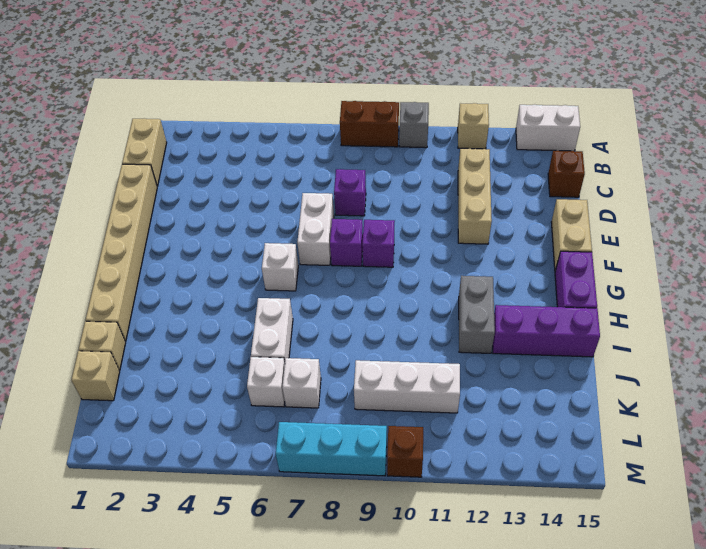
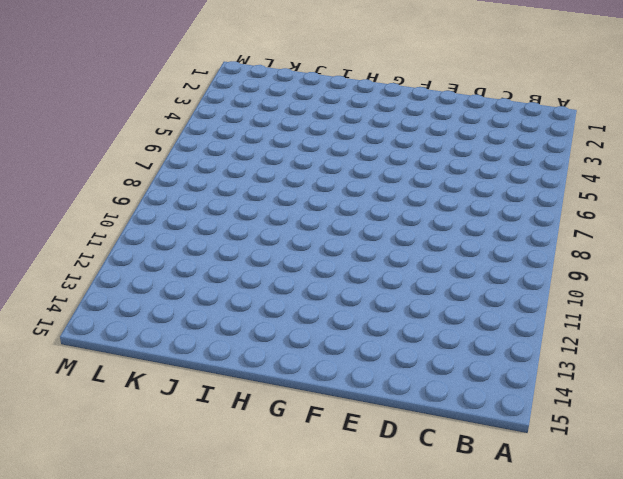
none -> brown brick A8:A9 level 1
none -> grey brick A10 level 1
none -> tan brick A12 level 1

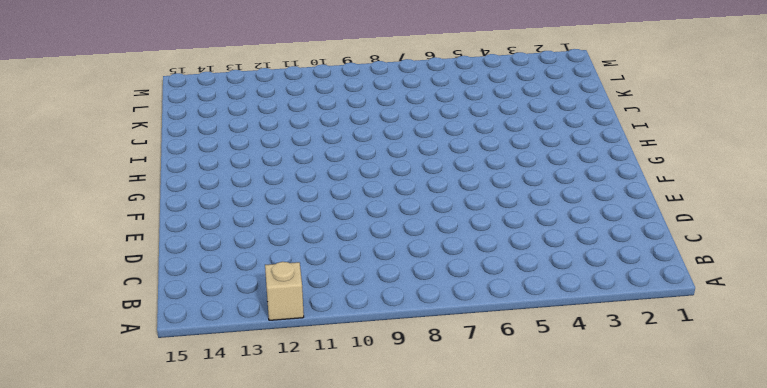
none -> brown brick A8:A9 level 1
none -> grey brick A10 level 1
none -> white brick A14:A15 level 1

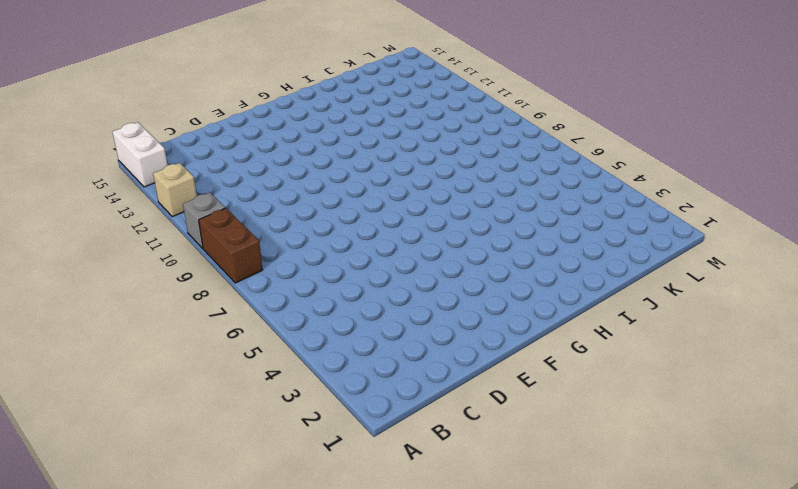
none -> tan brick B1:C1 level 1
none -> tan brick C12:E12 level 1
none -> brown brick C15 level 1

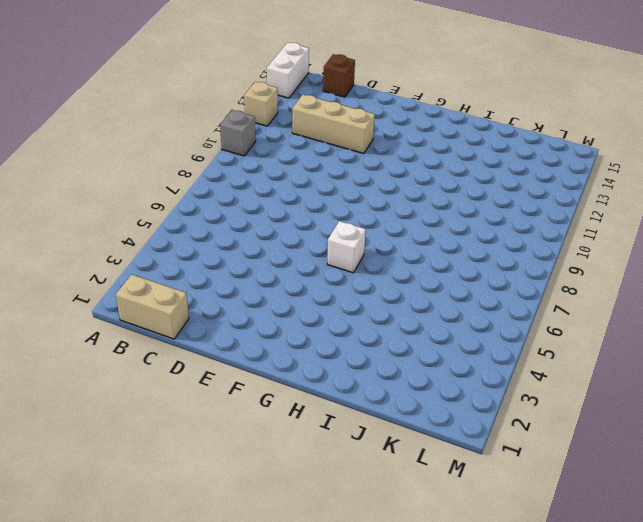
none -> brown brick A8:A9 level 1
none -> tan brick D1:I1 level 1
none -> purple brick D8 level 1

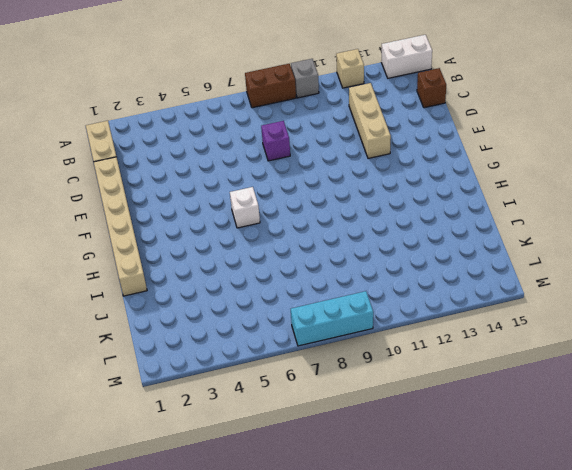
none -> white brick E7:F7 level 1
none -> tan brick E15:F15 level 1
none -> purple brick F8 level 1

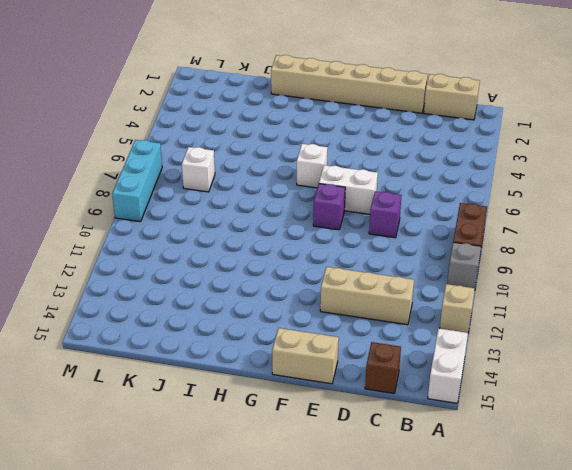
none -> purple brick F9 level 1
none -> purple brick G15:H15 level 1
none -> grey brick H12:I12 level 1

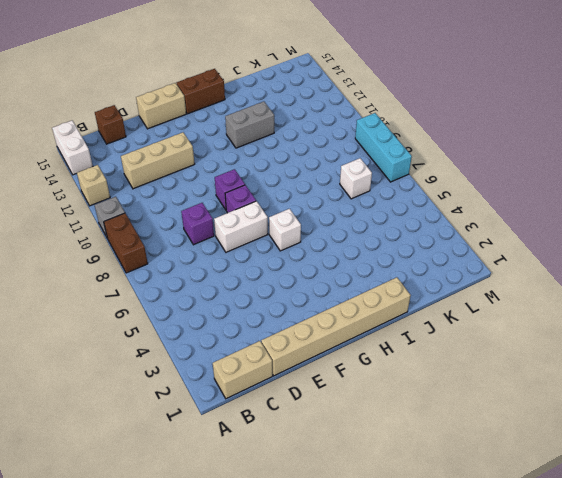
brown brick G15:H15 level 1 -> purple brick G15:H15 level 1
none -> white brick I6:J6 level 1
none -> purple brick I13:I15 level 1
none -> tan brick J1 level 1

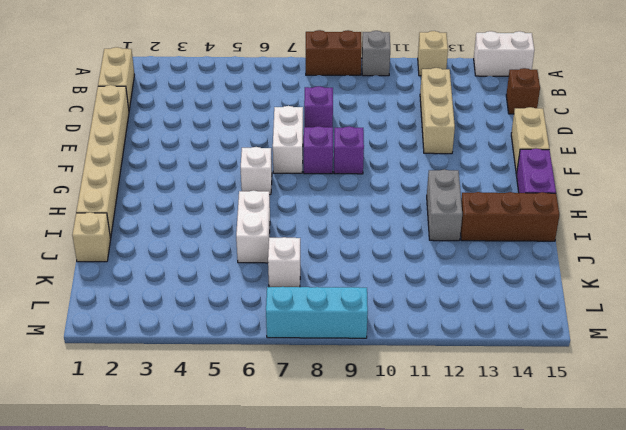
brown brick I13:I15 level 1 -> purple brick I13:I15 level 1
none -> tan brick K1 level 1
none -> white brick K6 level 1
none -> white brick K9:K11 level 1

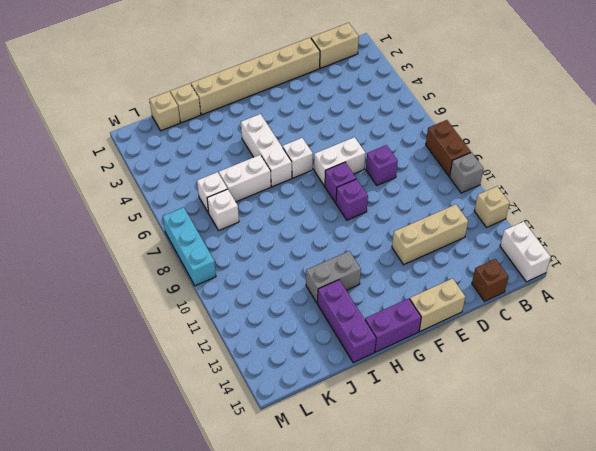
white brick H4:H6 level 1 -> white brick K9:K11 level 1
none -> brown brick M10 level 1

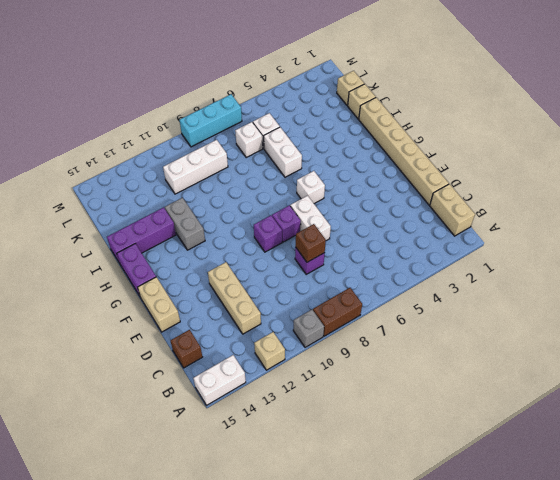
brown brick D8 level 2 -> brown brick M10 level 1

